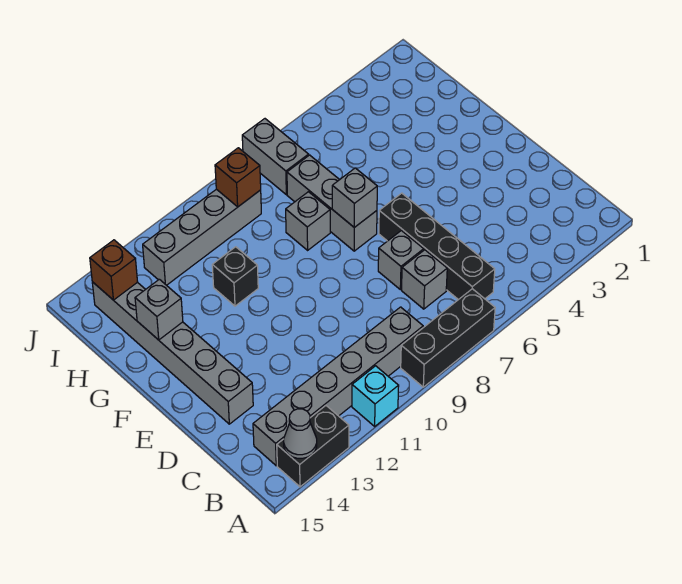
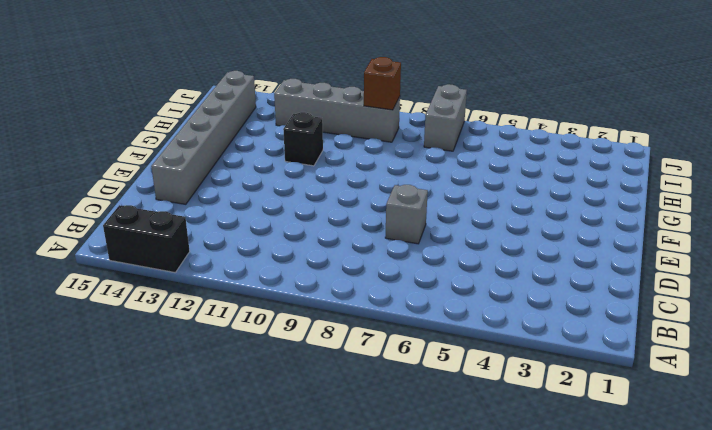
none -> black brick A7:A9 level 1
none -> cyan brick A11 level 1
none -> black brick B6:E6 level 1

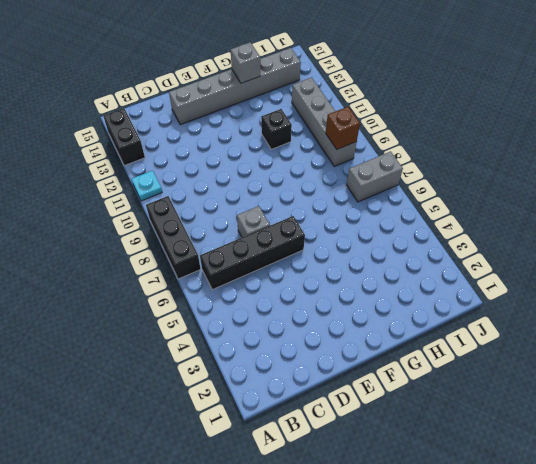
cyan plate A11 level 1 -> cyan brick A11 level 1
none -> grey brick B9:B14 level 1
none -> grey brick C7 level 1
none -> grey brick F7:H7 level 1

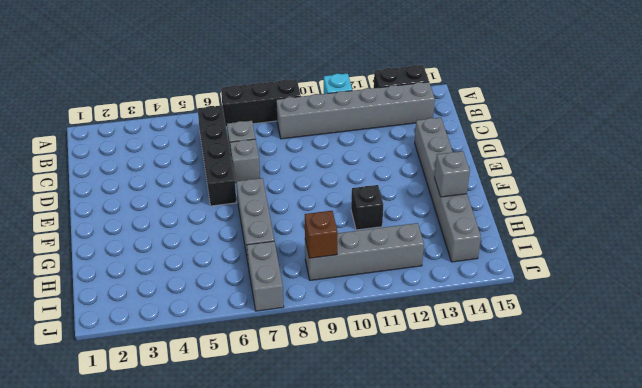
none -> grey brick G8 level 1
none -> grey cone A14 level 2
none -> grey brick F7 level 2

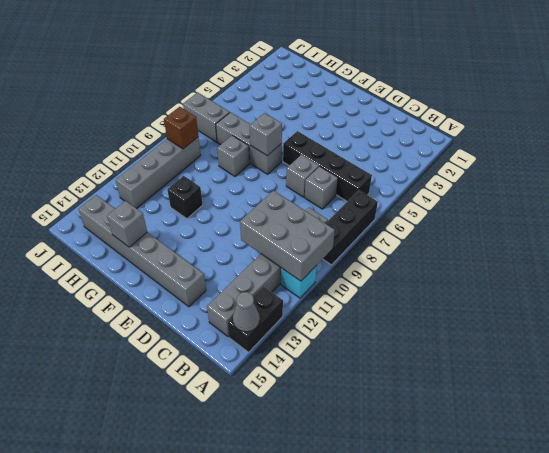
grey brick A10:C11 level 2 -> none
none -> brown brick I14 level 2

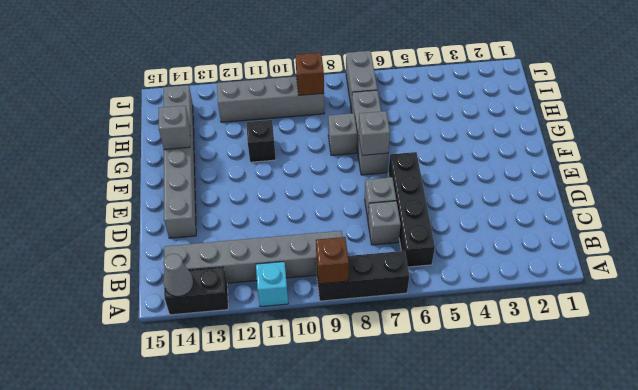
brown brick A9 level 2 -> brown brick I14 level 2

